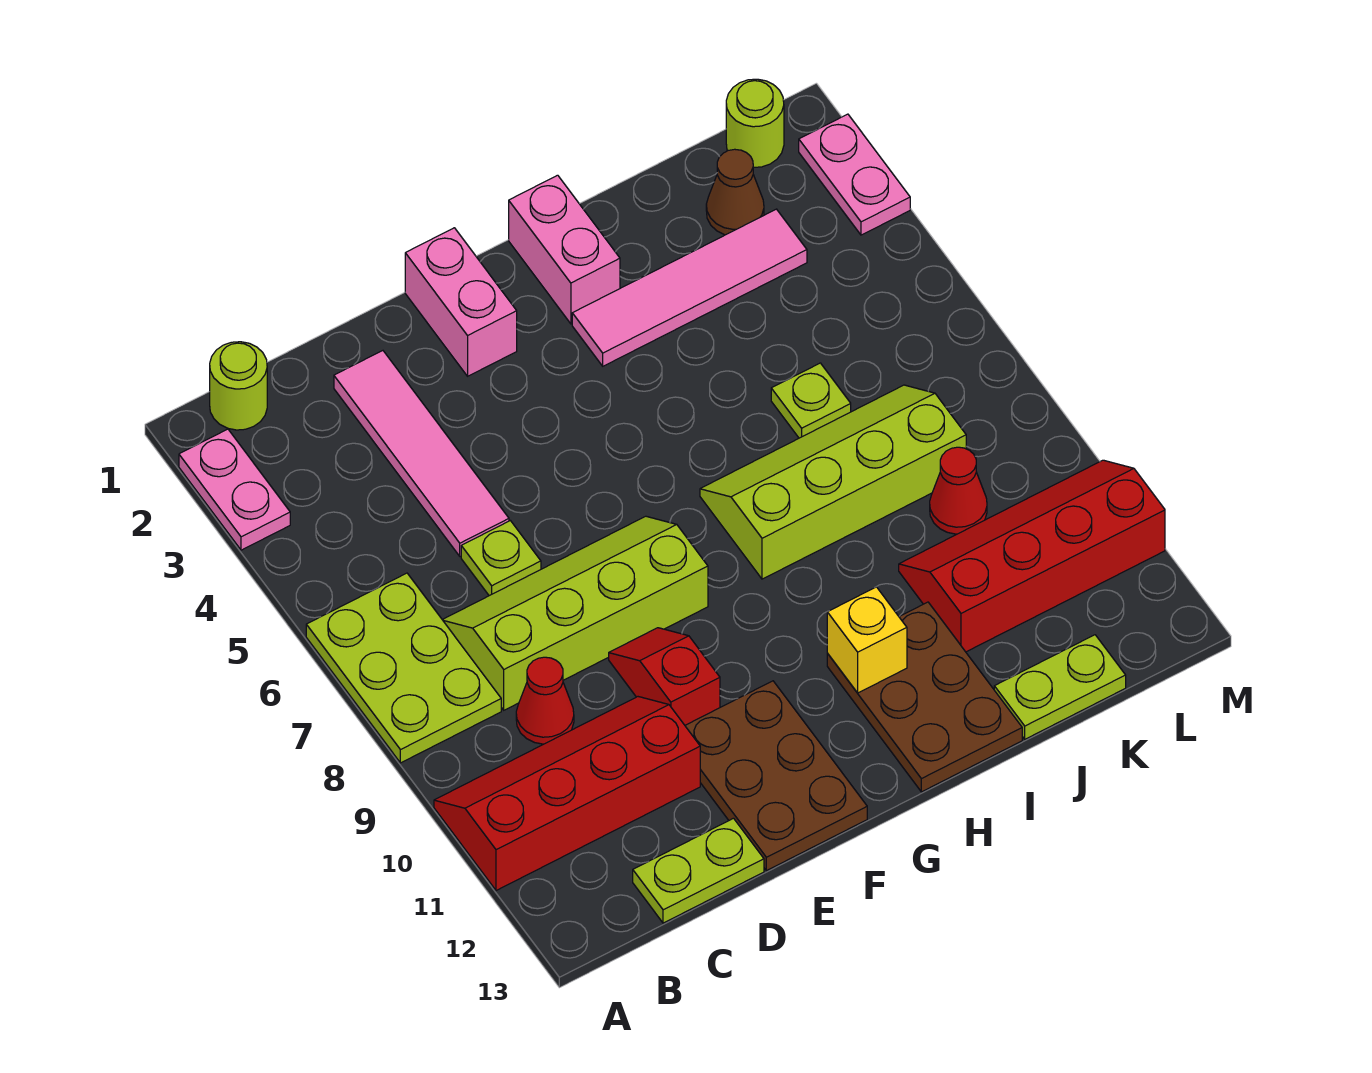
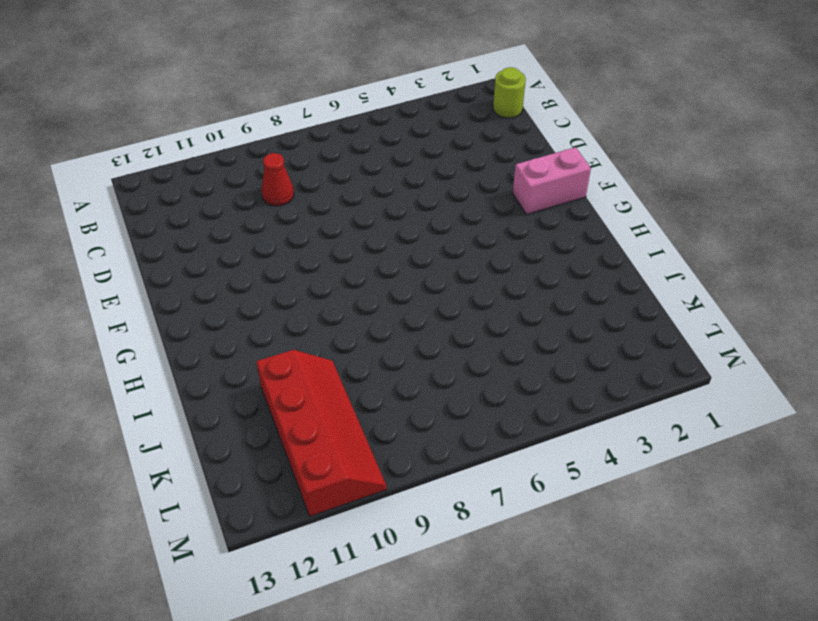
none -> pink plate A2:A3 level 1
none -> lime plate A6:B8 level 1
none -> red slope A10:D11 level 1 top 11

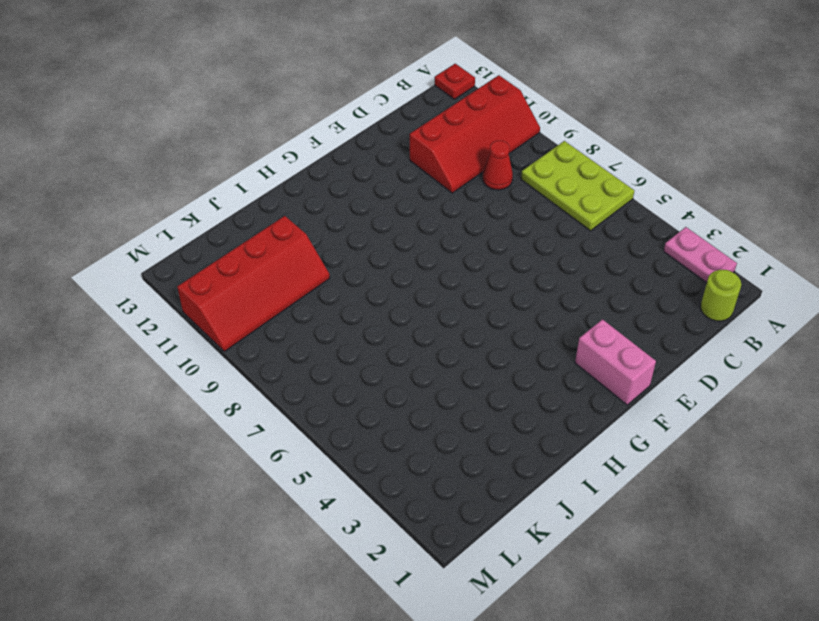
red plate A13 level 1 -> none
none -> lime slope C7:F8 level 1 top 8
none -> lime plate C13:D13 level 1
none -> pink tile D2:D5 level 1

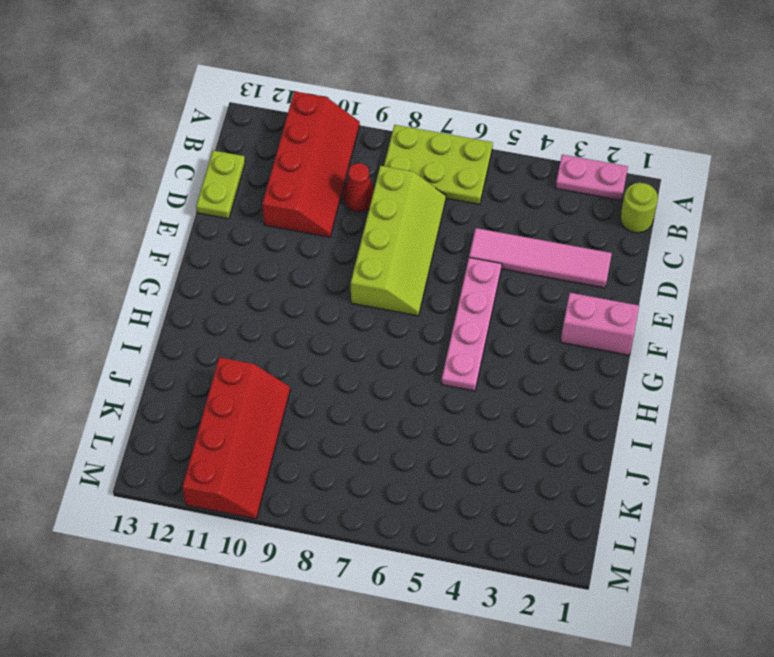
pink plate E5:H5 level 1 -> none
none -> lime plate D6 level 1
none -> red slope E9:E10 level 1 top 10
none -> brown plate E11:F13 level 1

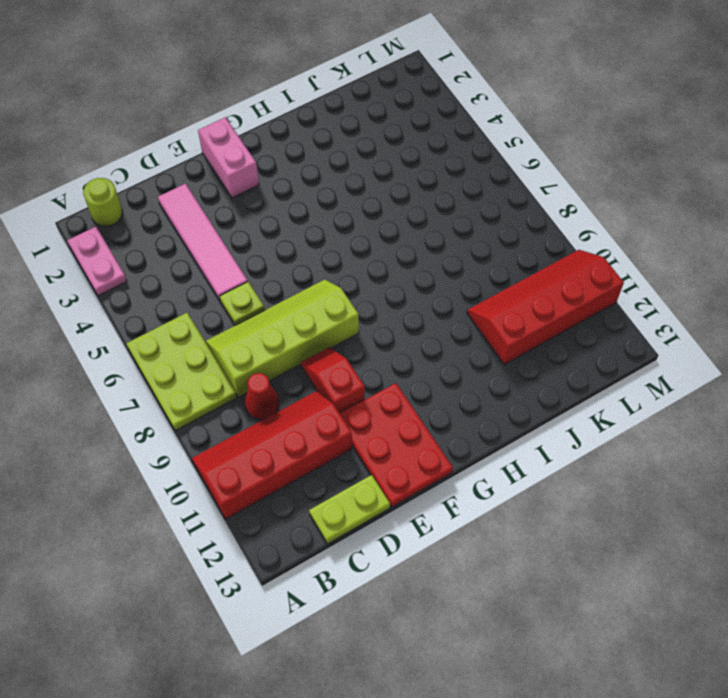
red plate E11:F13 level 1 -> brown plate E11:F13 level 1
none -> pink brick H1:H2 level 1
none -> pink tile H3:K3 level 1
none -> lime slope H7:K8 level 1 top 8

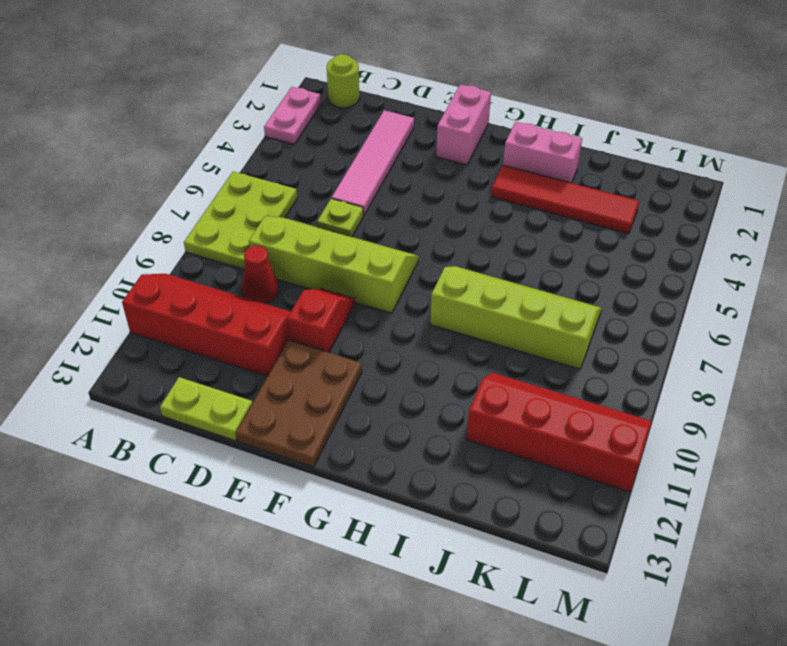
pink brick H2:I2 level 1 -> pink brick H1:H2 level 1
red tile H3:K3 level 1 -> pink tile H3:K3 level 1
none -> brown plate H11:I13 level 1
none -> lime plate J6 level 1
none -> lime plate J13:K13 level 1

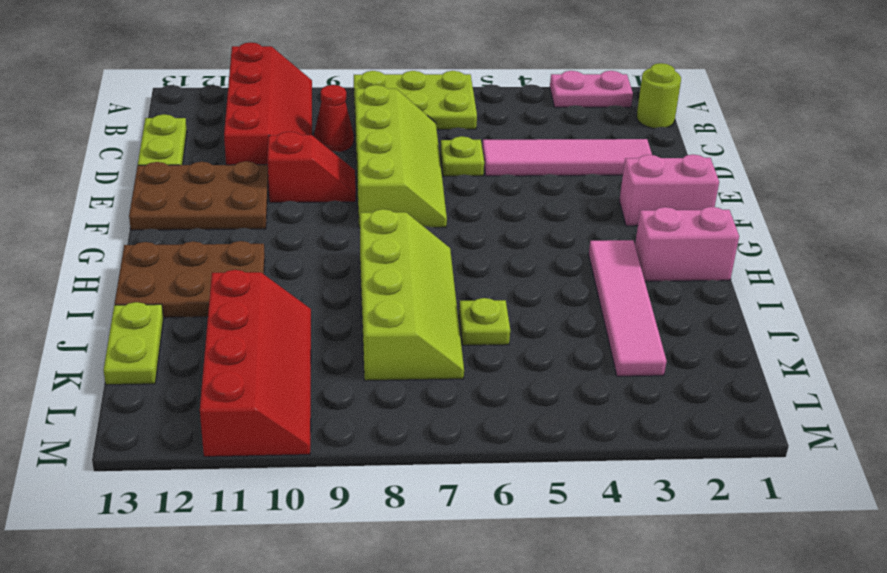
none -> brown cone K2 level 1
none -> red cone K9 level 1
none -> lime round brick L1 level 1

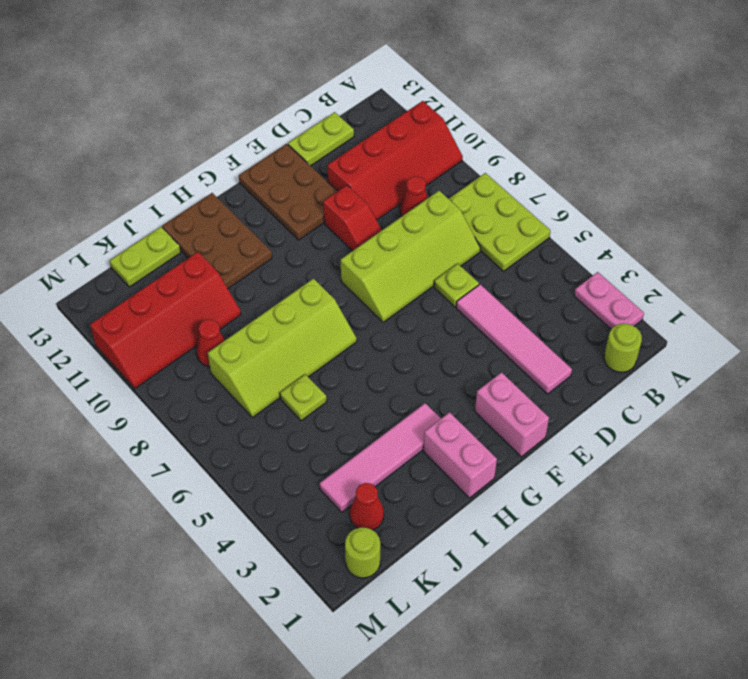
red cone K2 level 1 -> brown cone K2 level 1
none -> pink plate M2:M3 level 1
none -> yellow brick H11 level 2

